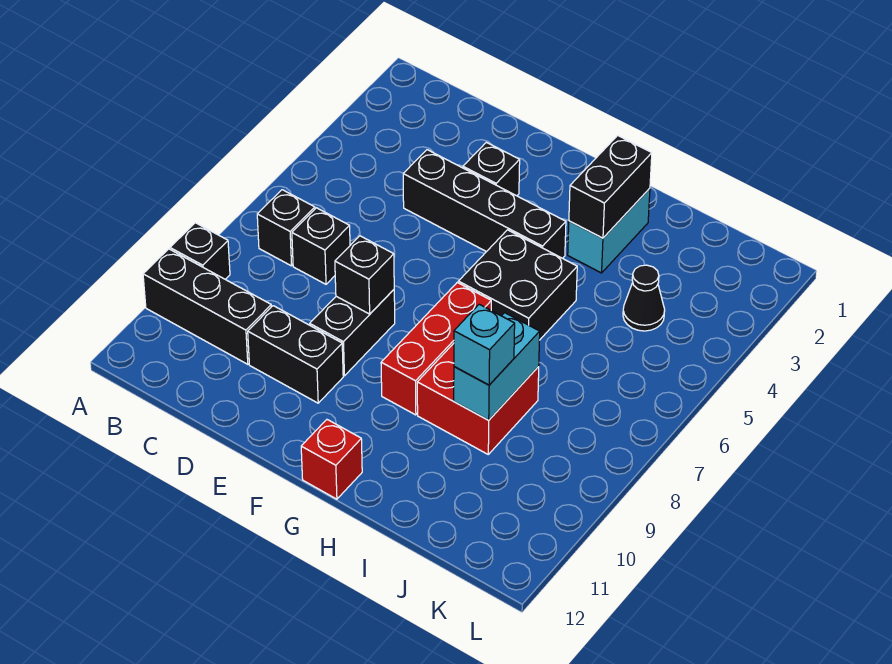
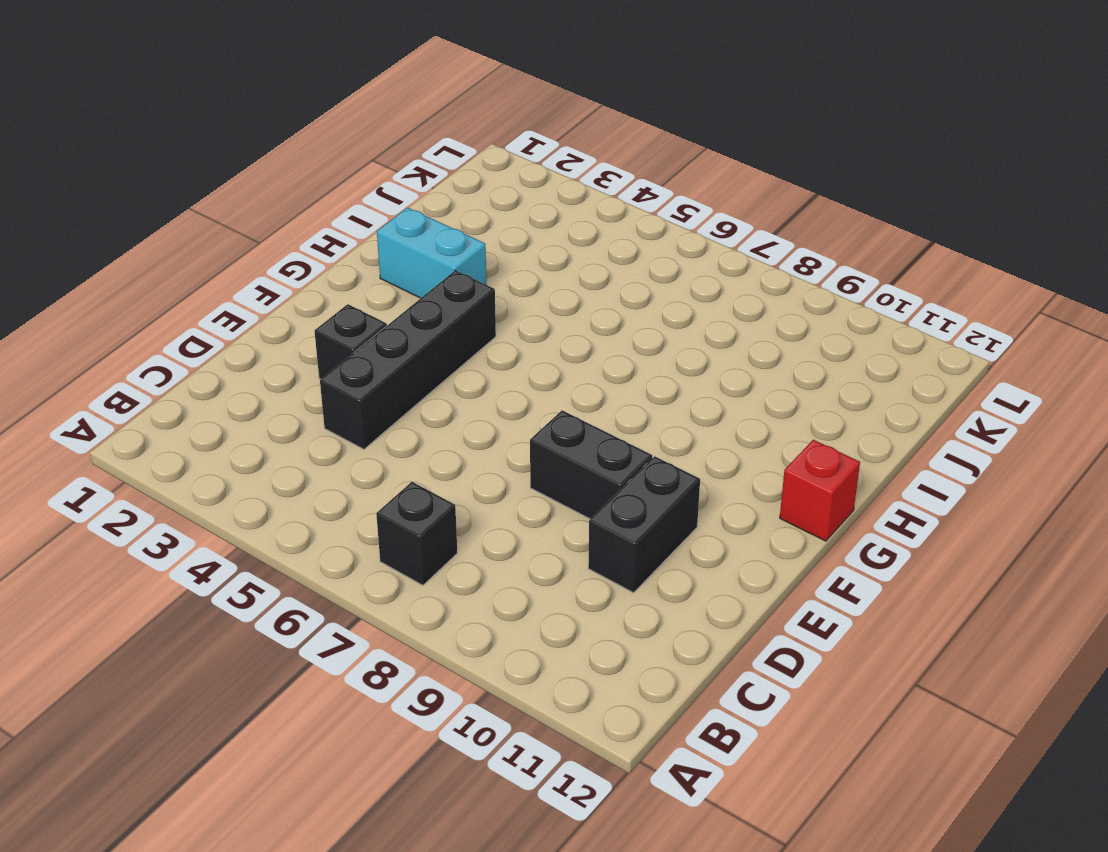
none -> black brick A9 level 1
none -> black brick A10:C10 level 1
none -> black brick C7 level 1

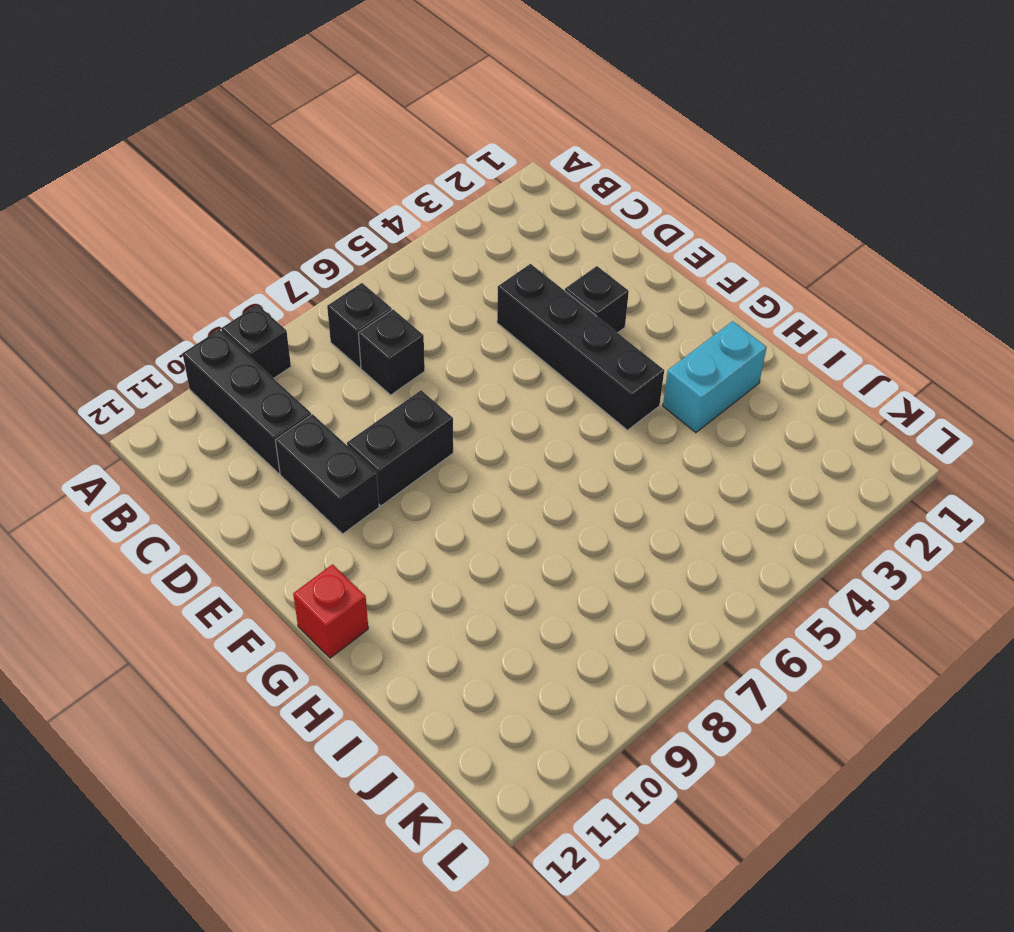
none -> black brick G5:H6 level 1
none -> red brick G7:G9 level 1
none -> red brick H8:I9 level 1

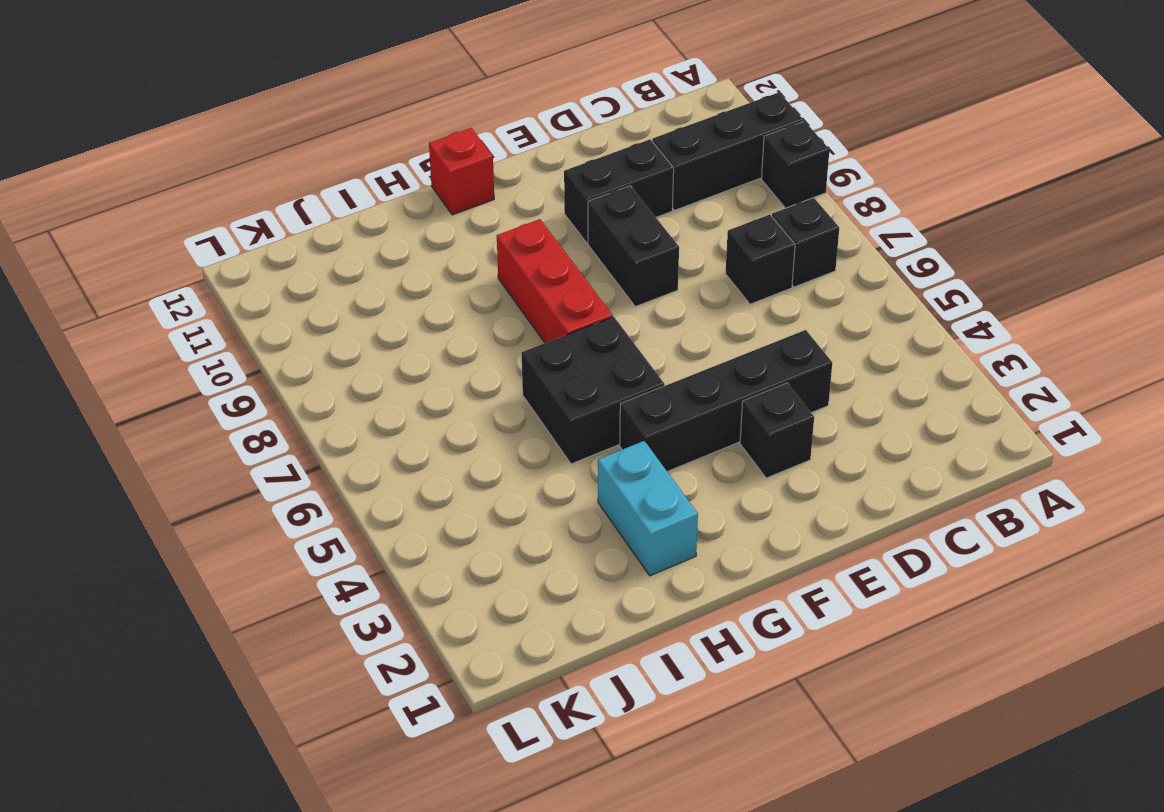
none -> red brick H8:I9 level 1
none -> black cone J4 level 1
none -> black brick E8 level 2

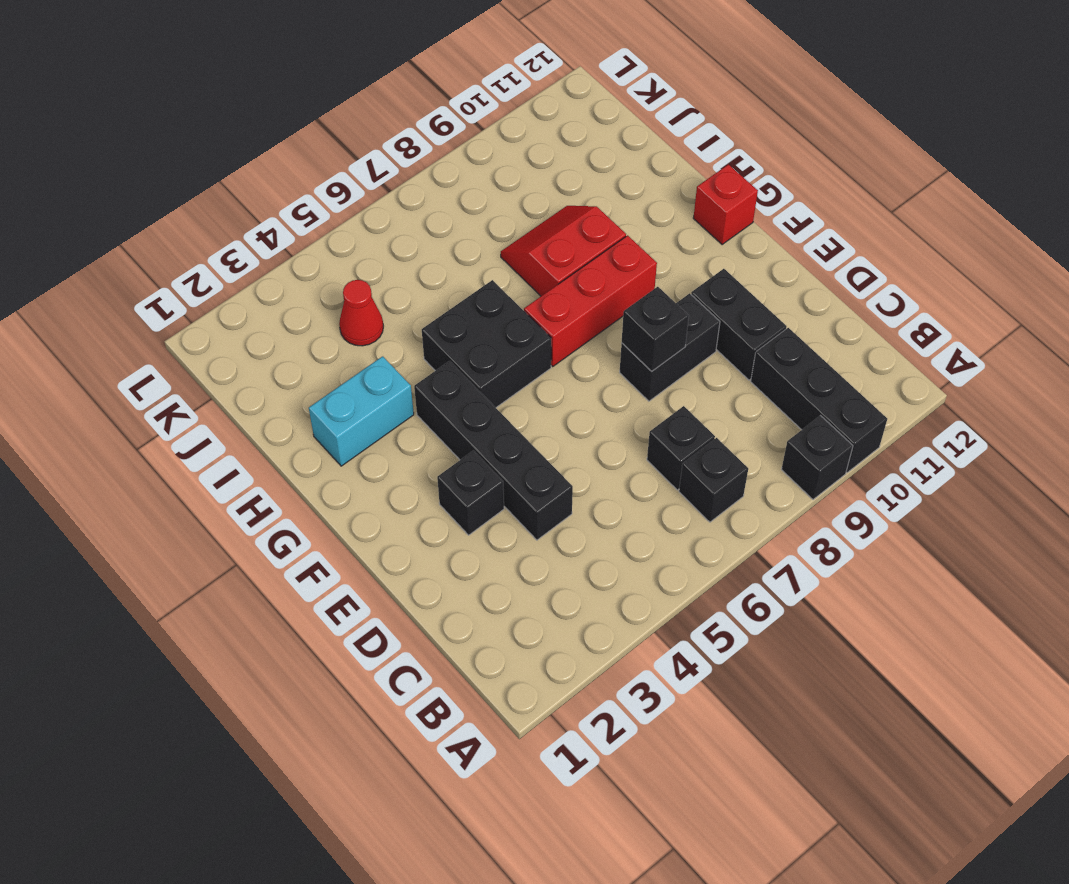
red slope H8:I9 level 1 top H -> red brick H8:I9 level 1
red cone J4 level 1 -> black cone J4 level 1
none -> black brick H2:H3 level 2
none -> cyan brick I8:I9 level 2
none -> cyan brick I9 level 3

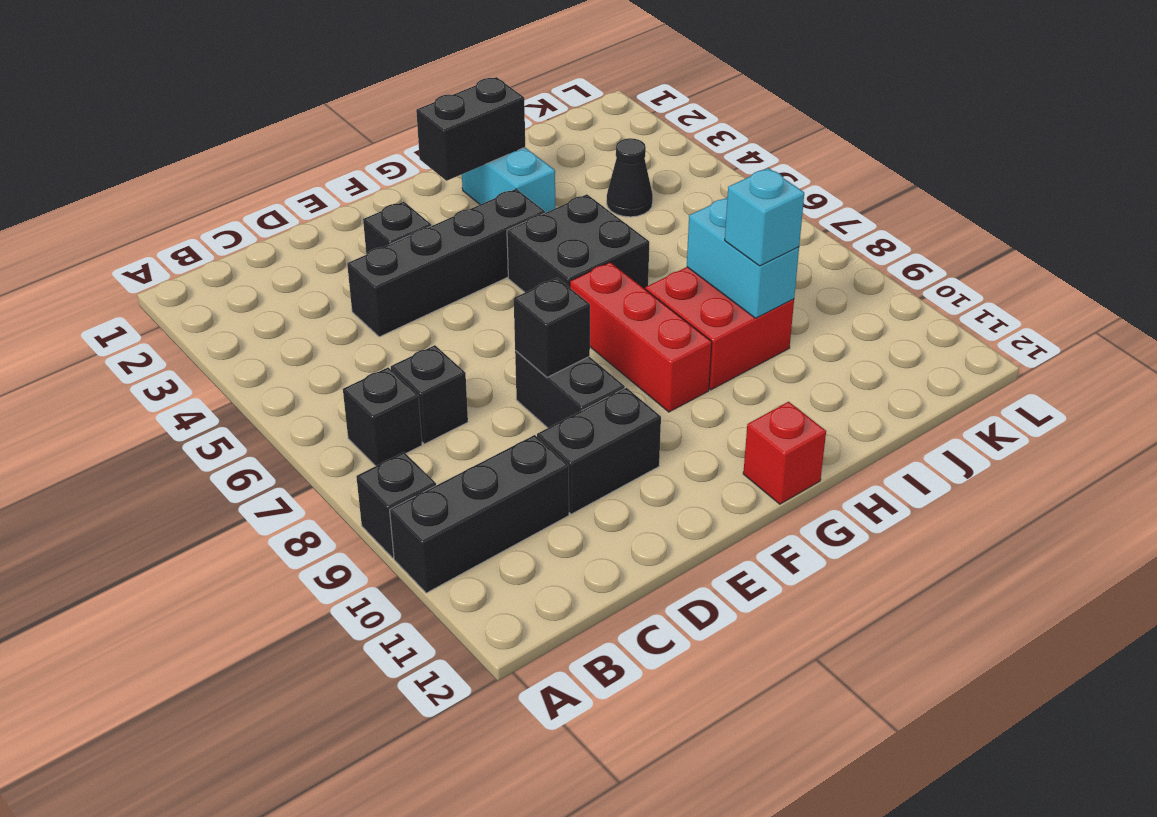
black brick G2:H2 level 2 -> black brick H2:H3 level 2

